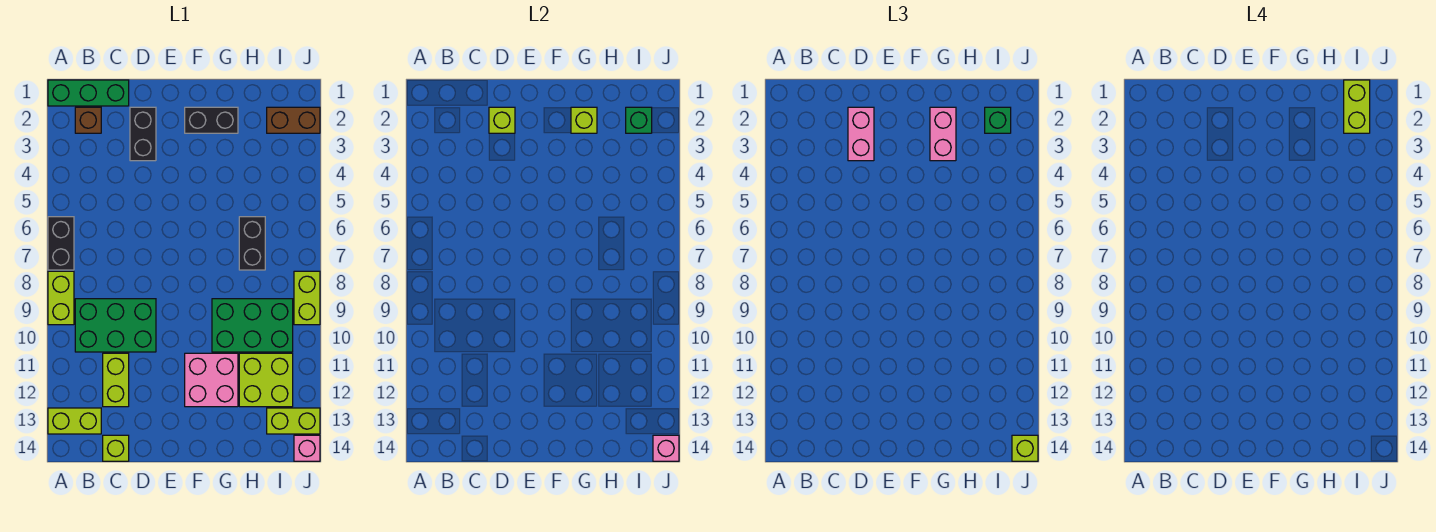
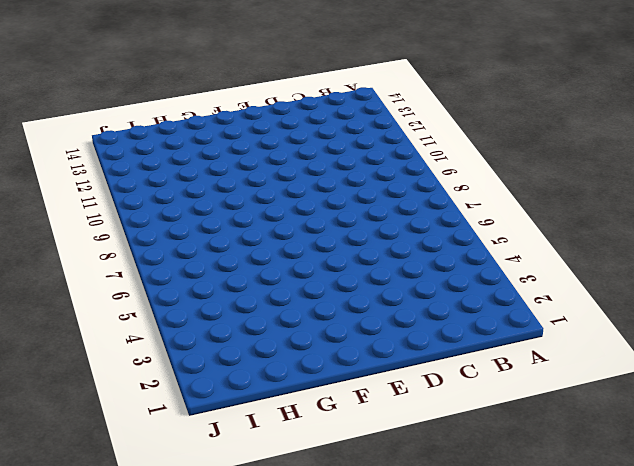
none -> green brick A1:C1 level 1
none -> black brick A6:A7 level 1
none -> lime brick A8:A9 level 1

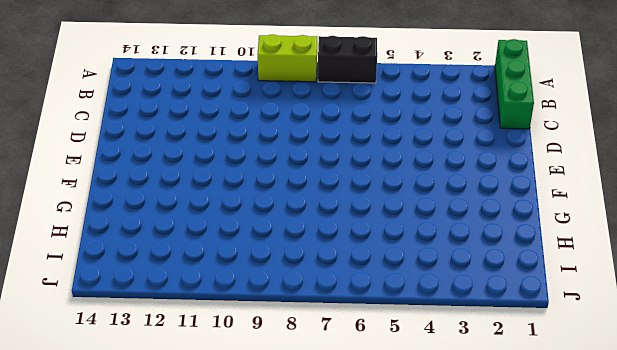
none -> lime brick A13:B13 level 1
none -> brown brick B2 level 1
none -> green brick B9:D10 level 1

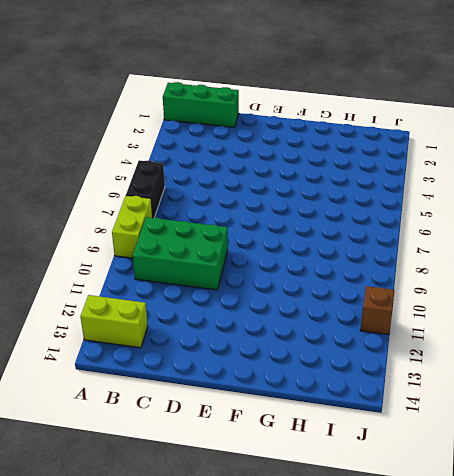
brown brick J11 level 1 -> brown brick B2 level 1
none -> lime brick C11:C12 level 1
none -> lime brick C14 level 1
none -> black brick D2:D3 level 1

